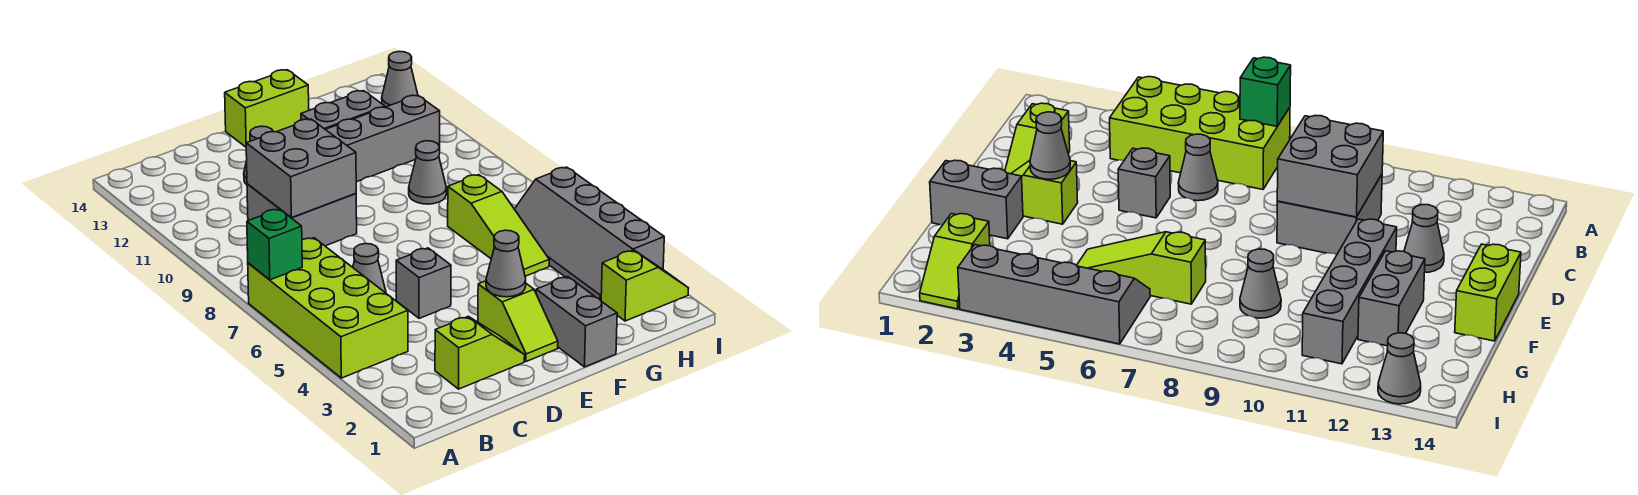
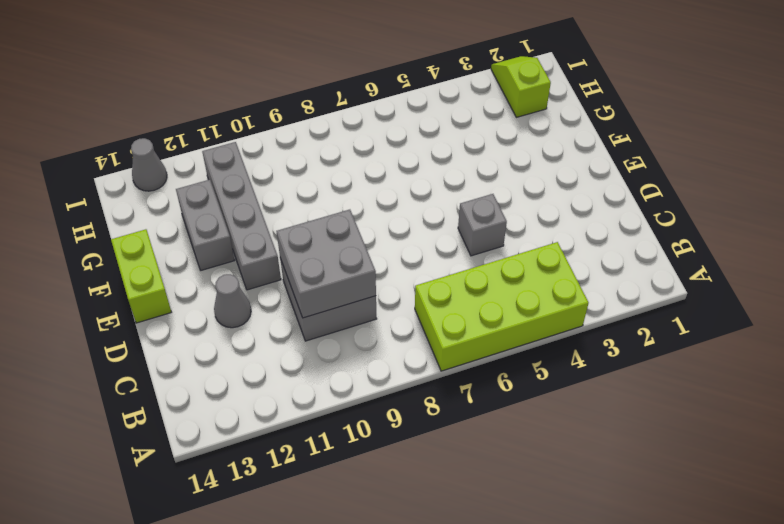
none -> lime slope C2:D2 level 1 top C
none -> grey cone C6 level 1
none -> lime slope E2:E3 level 1 top 3

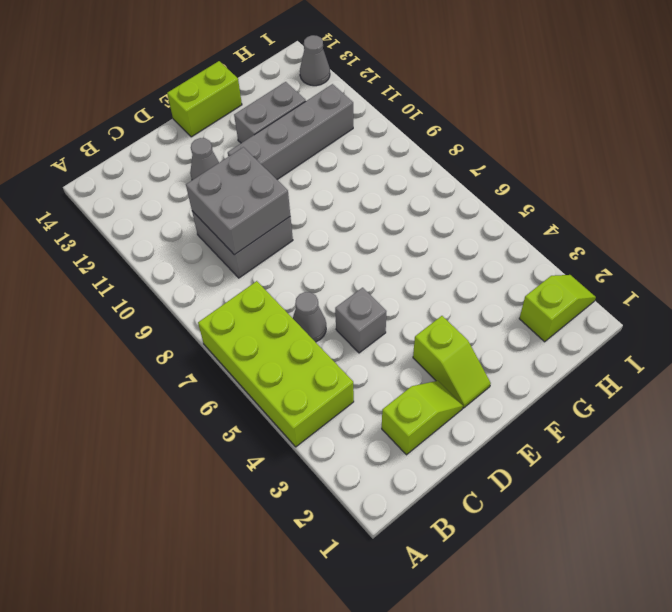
none -> grey brick F1:F2 level 1
none -> lime slope G5:G7 level 1 top 7
none -> grey cone G9 level 1

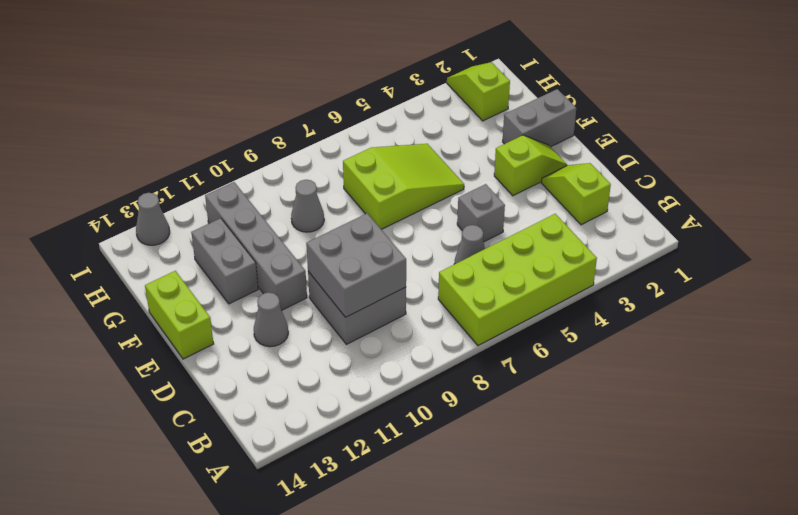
lime slope F5:G7 level 1 top 7 -> lime slope G5:G7 level 1 top 7
none -> grey slope H3:I6 level 1 top I
none -> green brick A7 level 2
none -> grey cone E3 level 2

